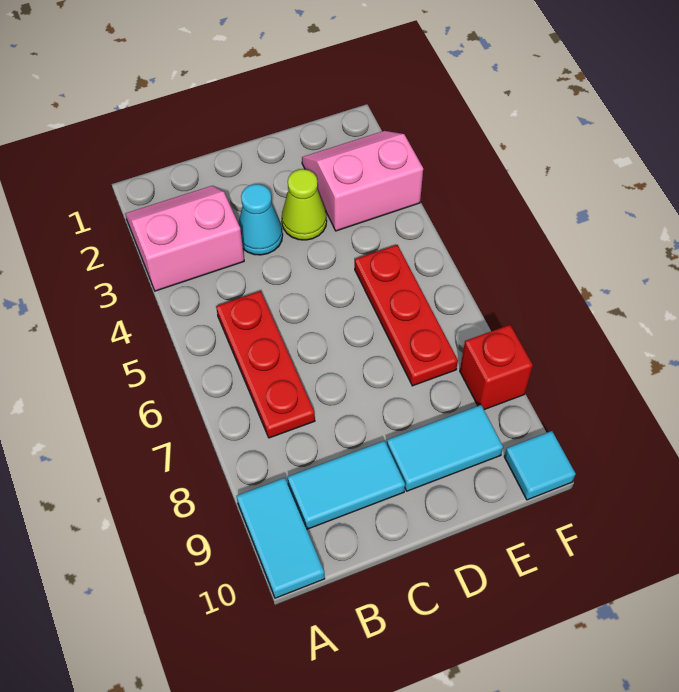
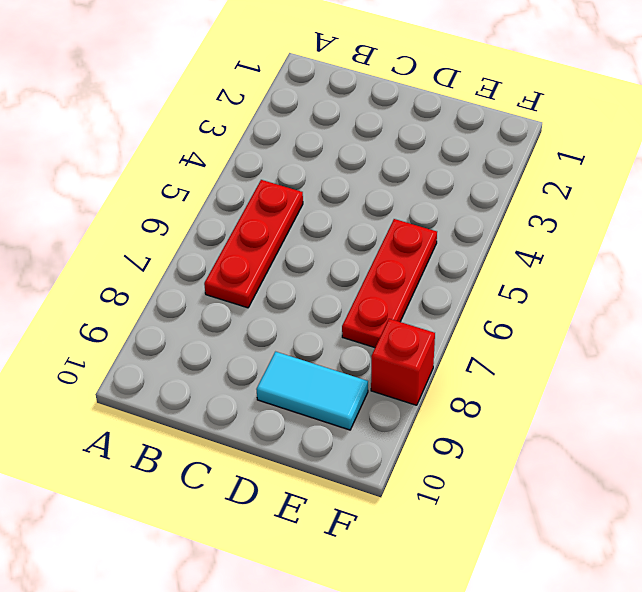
none -> pink slope A2:B3 level 1 top 3
none -> cyan tile A9:A10 level 1

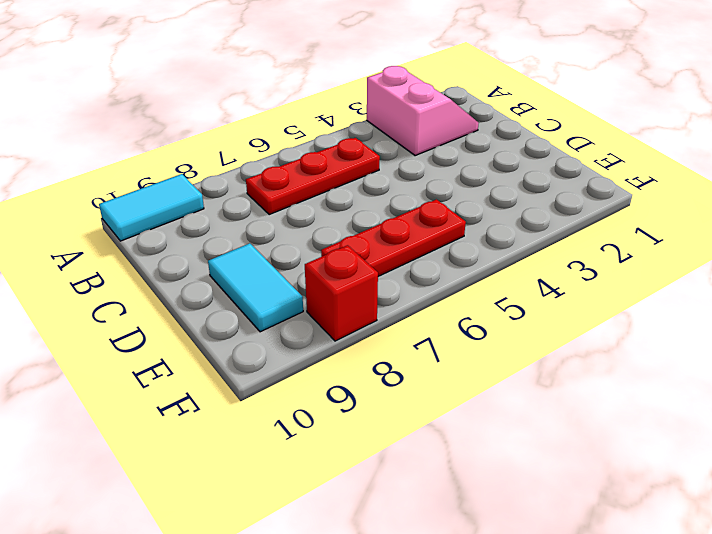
none -> cyan tile B9:C9 level 1
none -> cyan cone C3 level 1

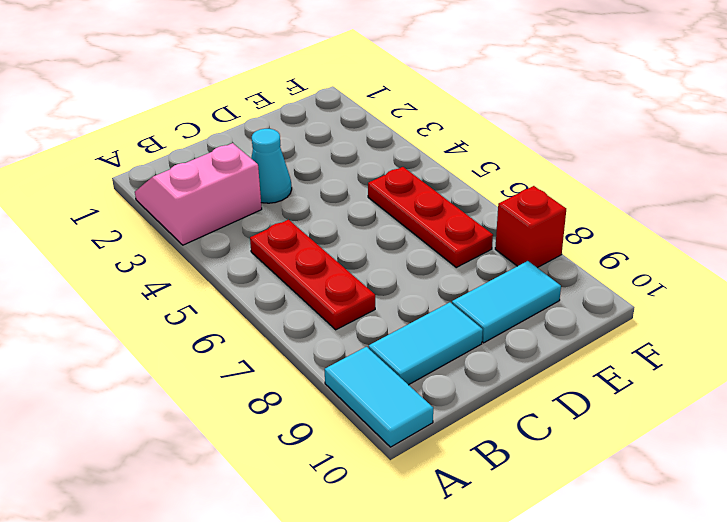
none -> lime cone D3 level 1
none -> pink slope E2:F3 level 1 top 3

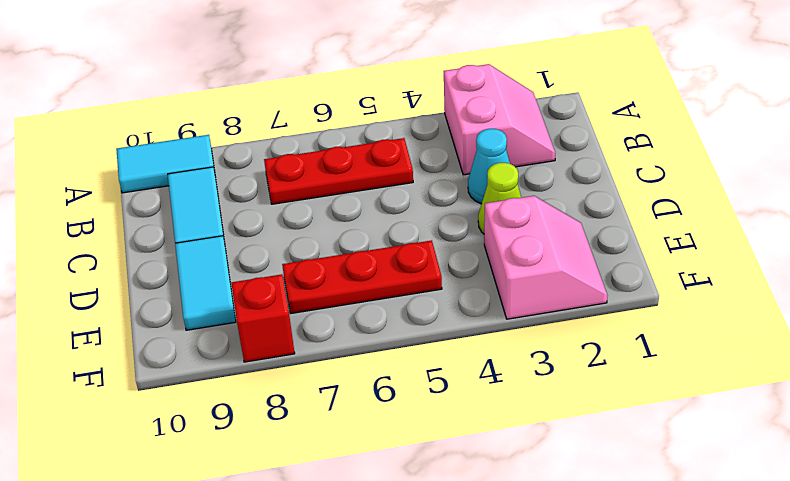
none -> cyan tile F10 level 1

